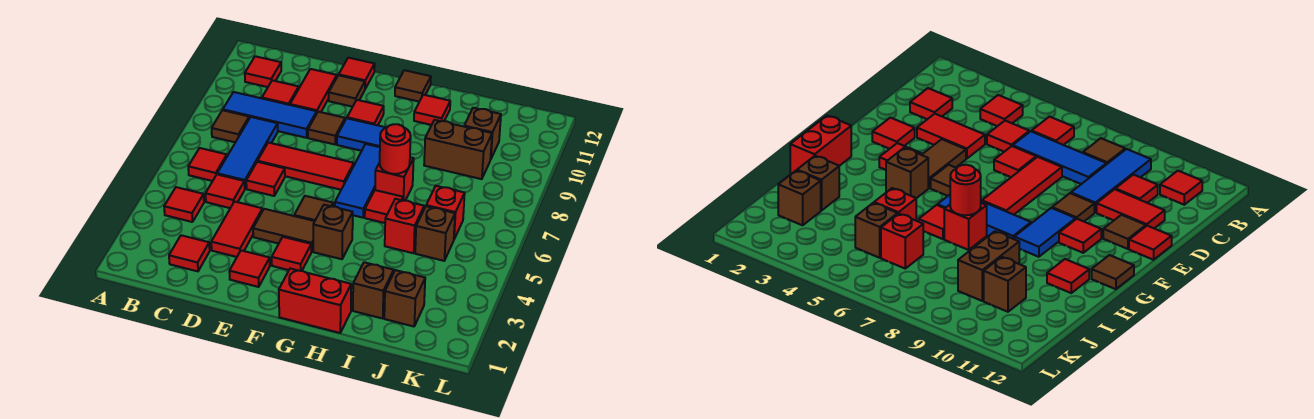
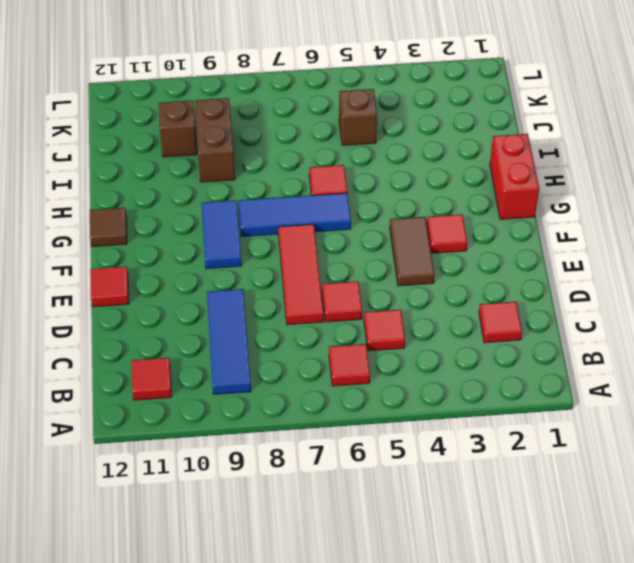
none -> red tile B4 level 1
none -> brown tile B8 level 1
none -> blue tile C6:C8 level 1
none -> red tile C10 level 1

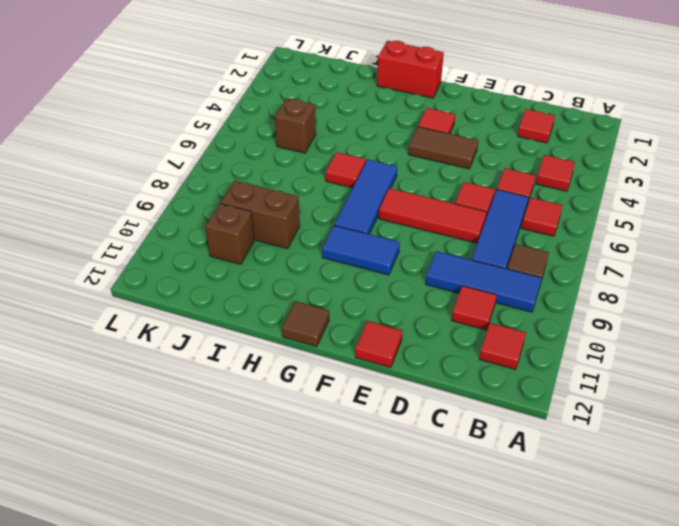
none -> red tile D3:D4 level 1
none -> red tile D10:D11 level 1
none -> red tile E2 level 1
none -> brown tile E9 level 1

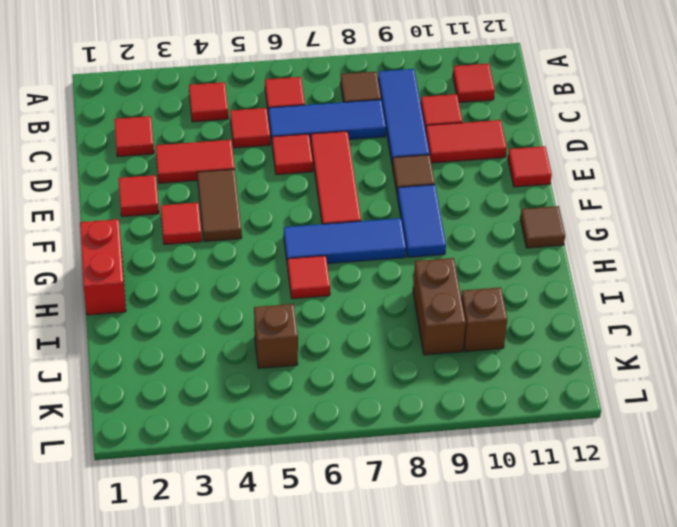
none -> brown tile E11 level 1
none -> brown tile F5 level 1
none -> red tile F10 level 1
none -> brown brick G4 level 1

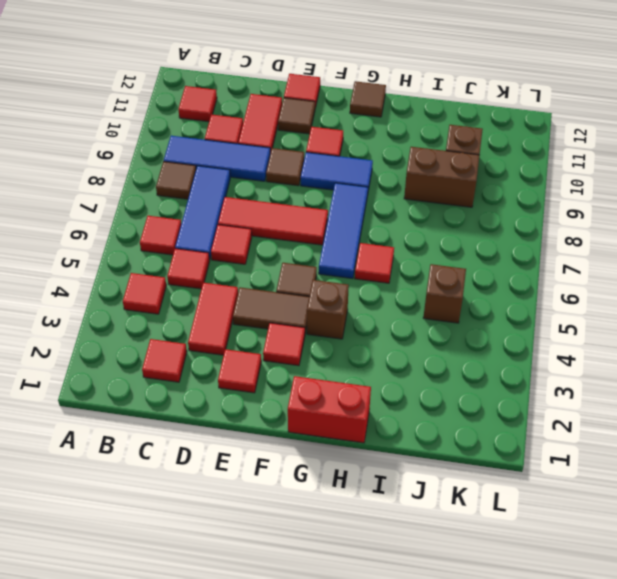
none -> red brick H7 level 1
none -> red tile H11 level 1
none -> brown brick I2 level 1
none -> red brick I5 level 1

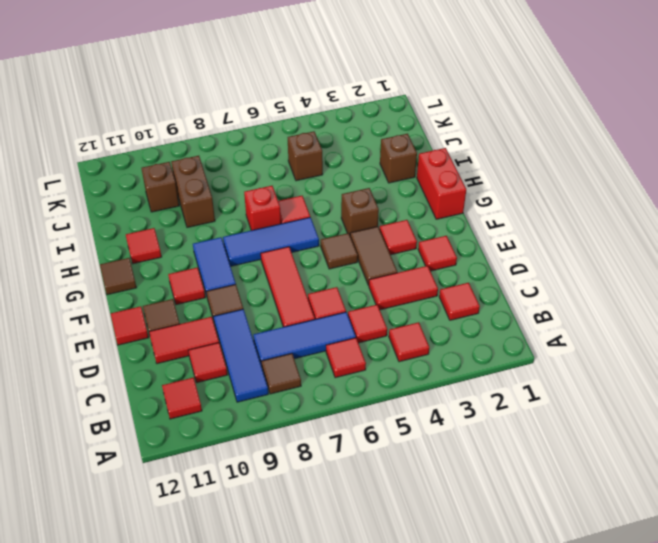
none -> red brick I5 level 1
none -> brown brick J2 level 1
none -> red brick J6 level 1
none -> red round brick H7 level 2

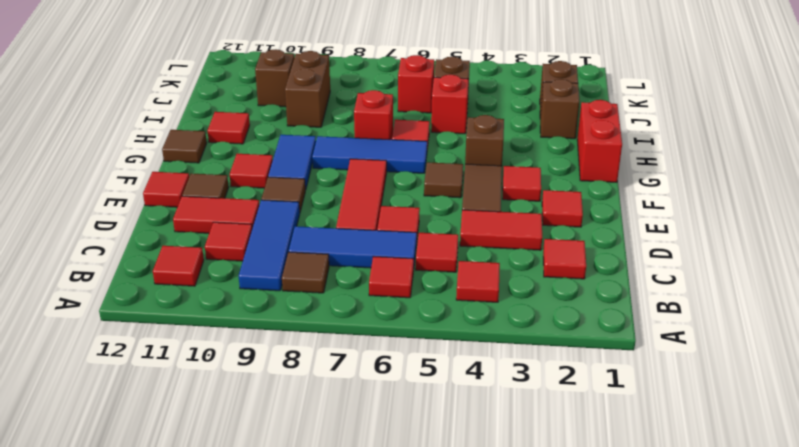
none -> red round brick H7 level 2

